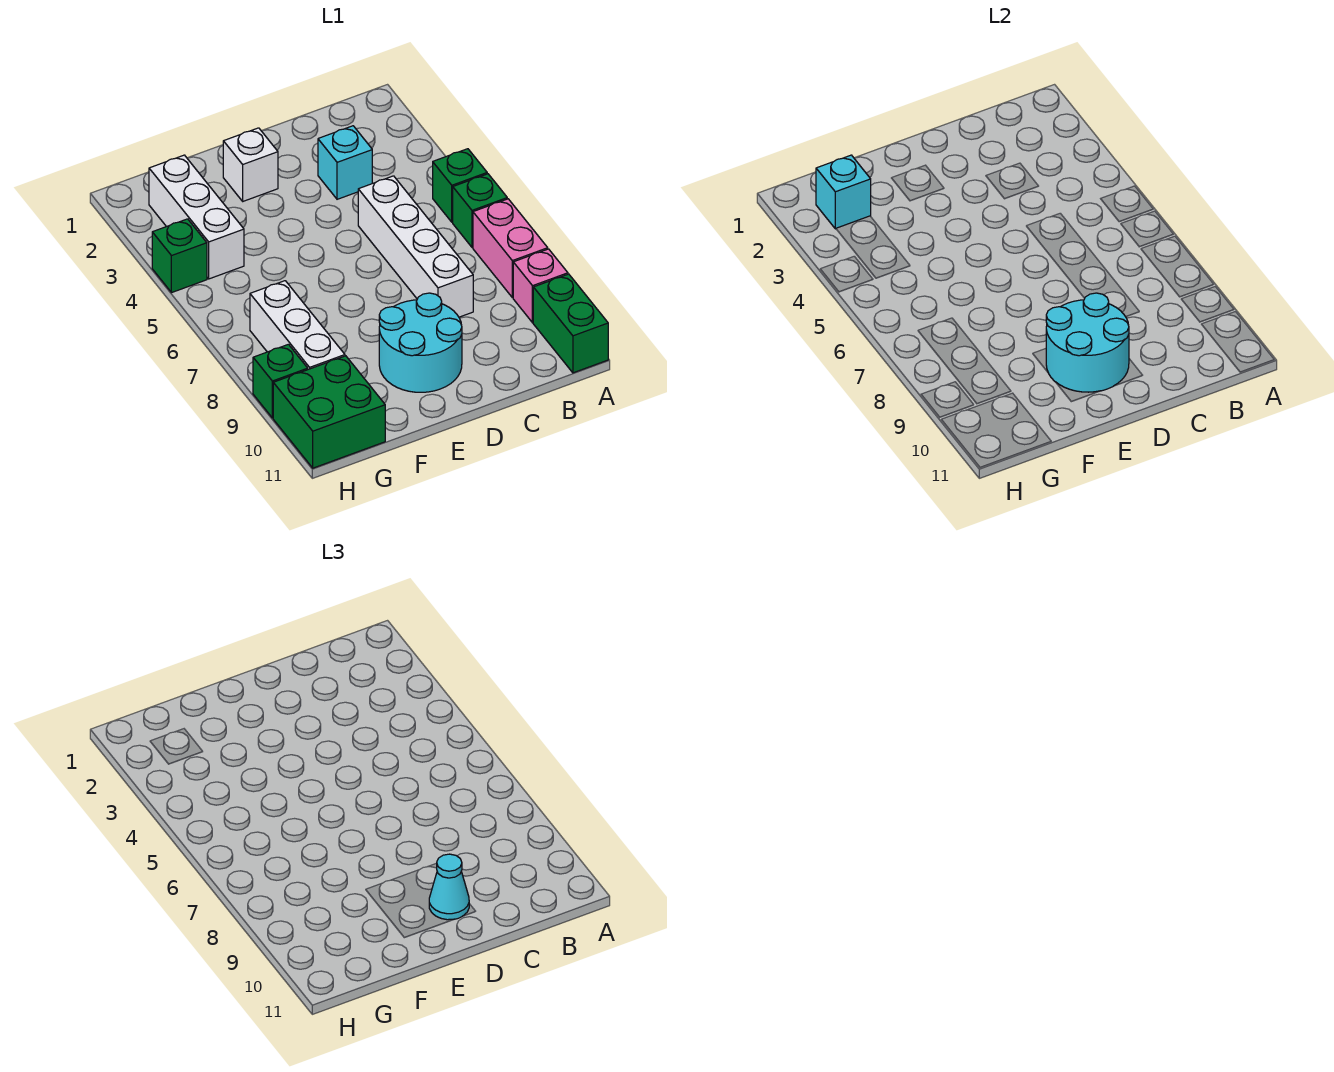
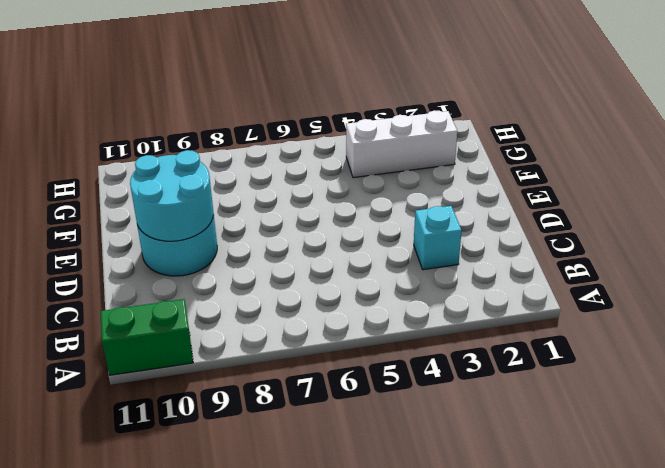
none -> green brick A5 level 1
none -> green brick A6 level 1
none -> pink brick A7:A8 level 1

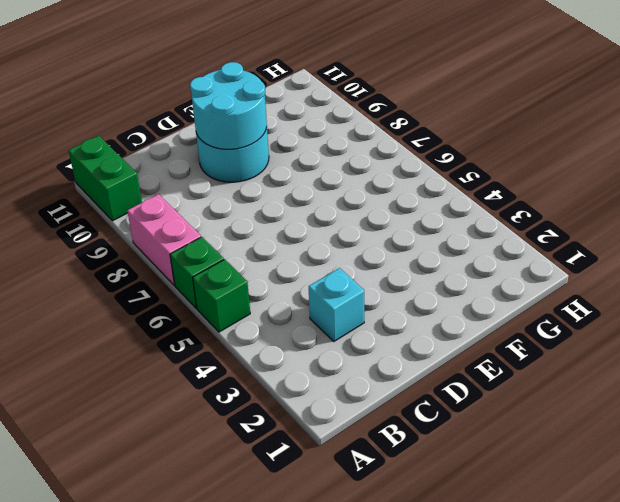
none -> pink brick A9 level 1
none -> white brick C5:C8 level 1
none -> white brick E2 level 1

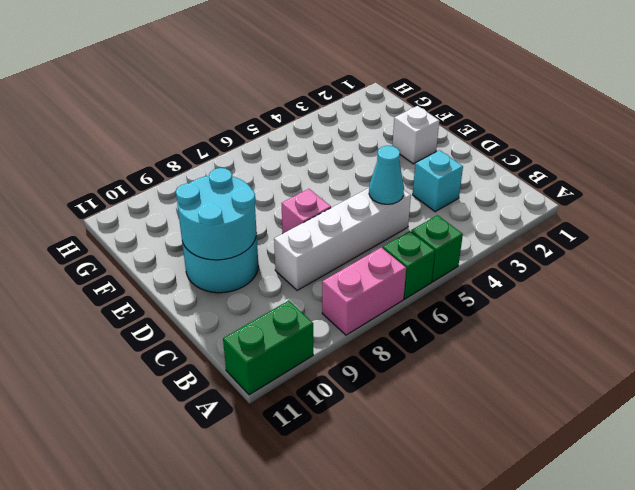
cyan cone C5 level 2 -> cyan cone D10 level 3
pink brick D7 level 1 -> pink brick A9 level 1
none -> white brick G2:G4 level 1
none -> white brick G7:G9 level 1
none -> green brick G10:H11 level 1

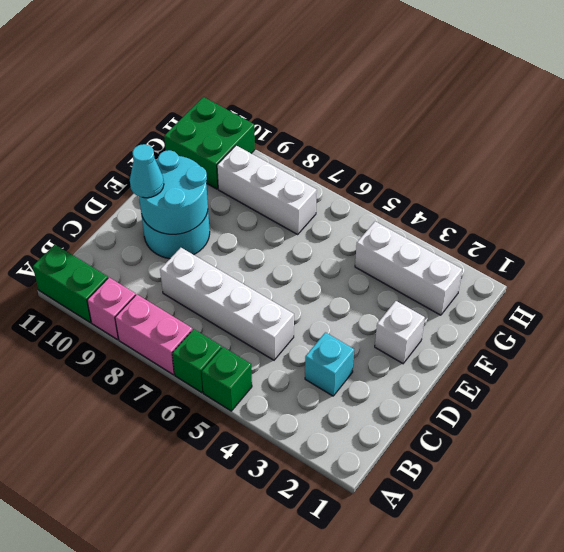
none -> green brick H4 level 1
none -> green brick H9 level 1
none -> cyan brick G2 level 2

